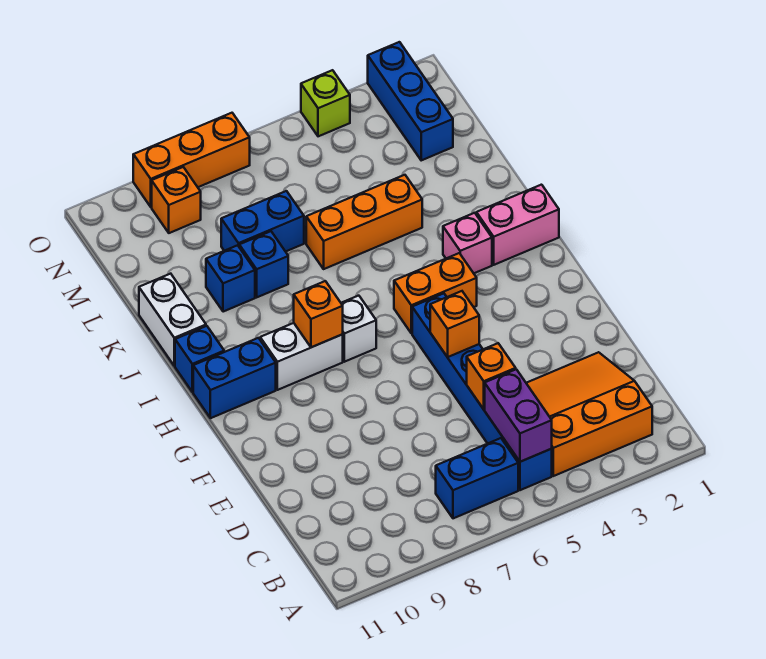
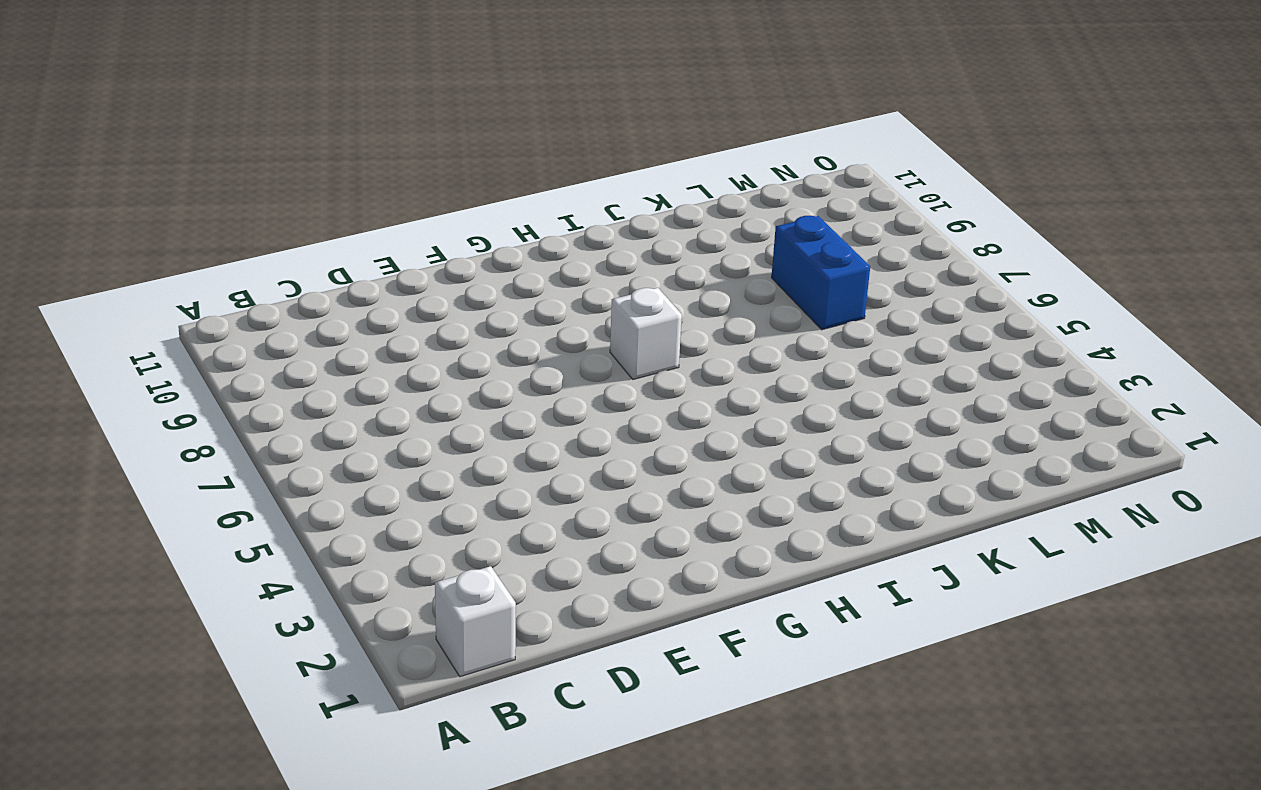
white brick B1 level 1 -> none
none -> orange slope B2:D4 level 1 top B
none -> blue brick B5:G5 level 1
none -> blue brick B6:B7 level 1

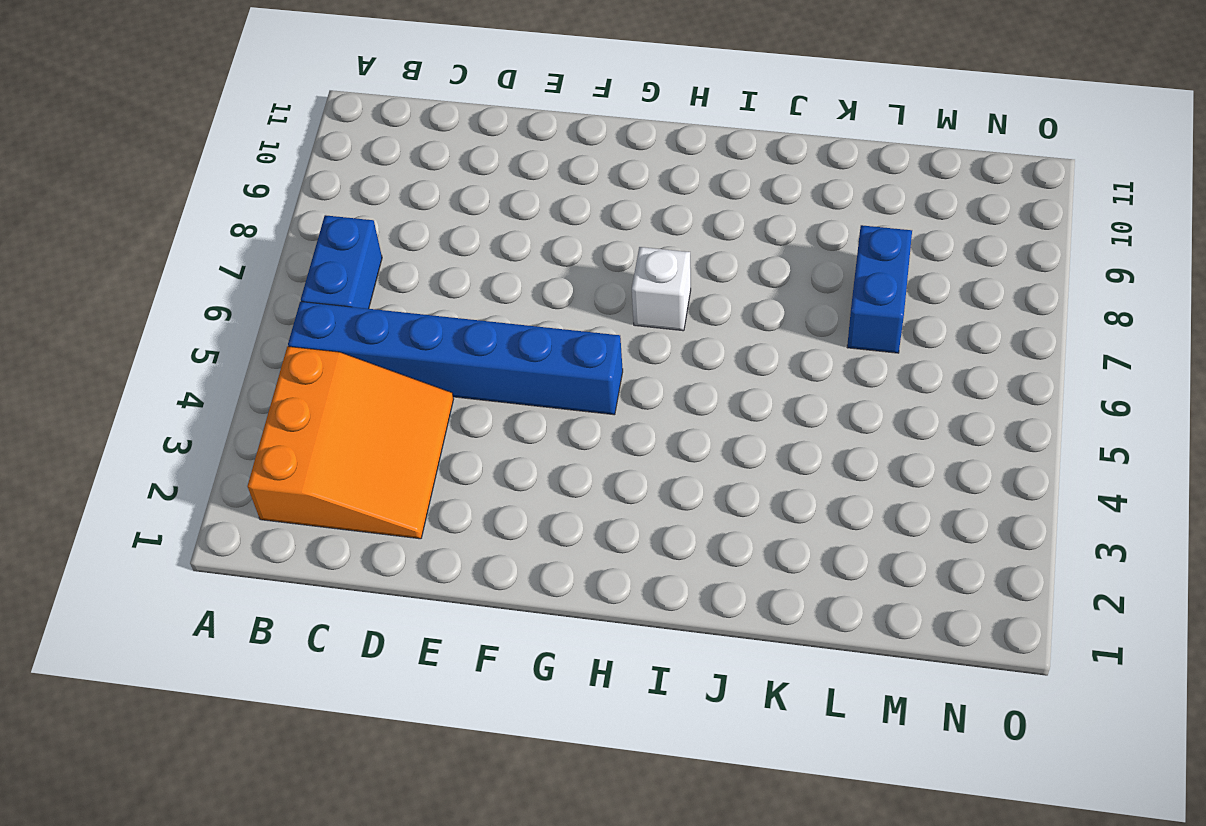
none -> orange brick H4:H5 level 1
none -> white brick H8:H9 level 1
none -> blue brick H10:H11 level 1

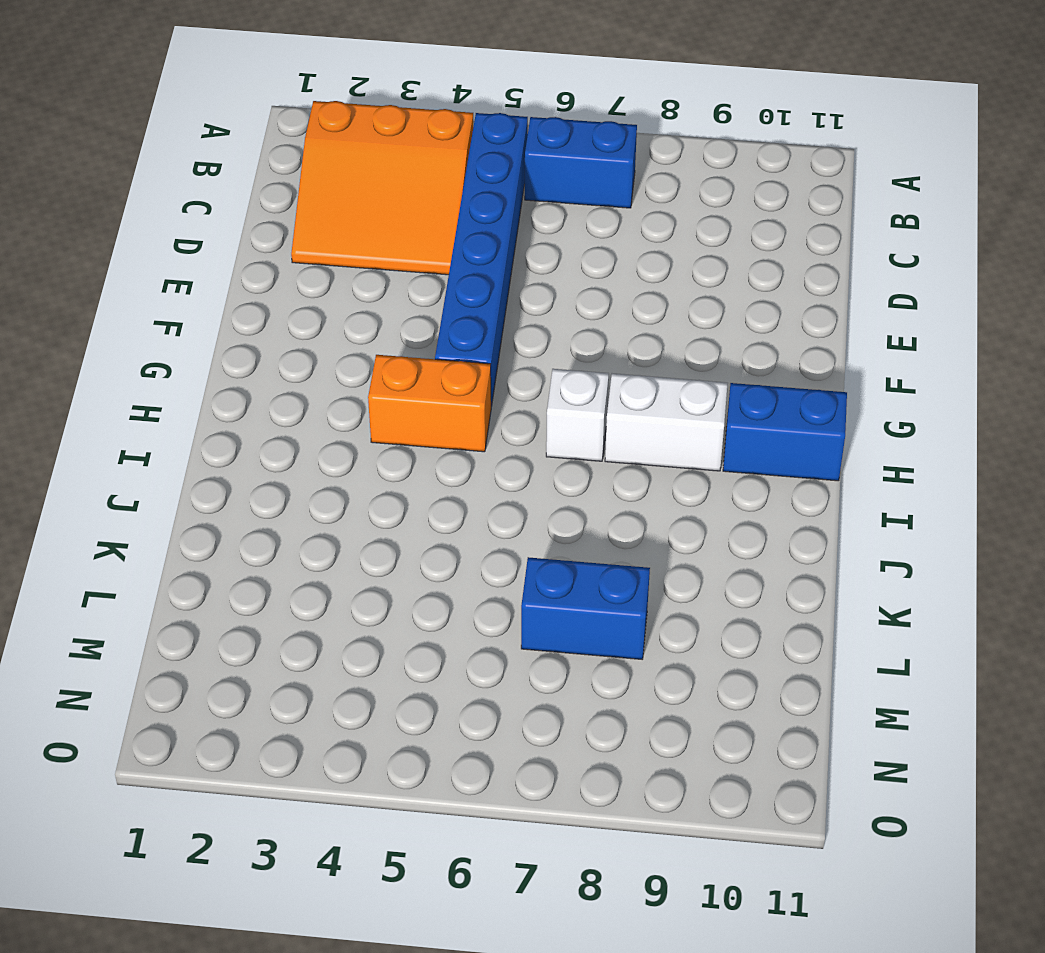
none -> pink brick I1:I2 level 1
none -> pink brick I3 level 1
none -> blue brick I11 level 1

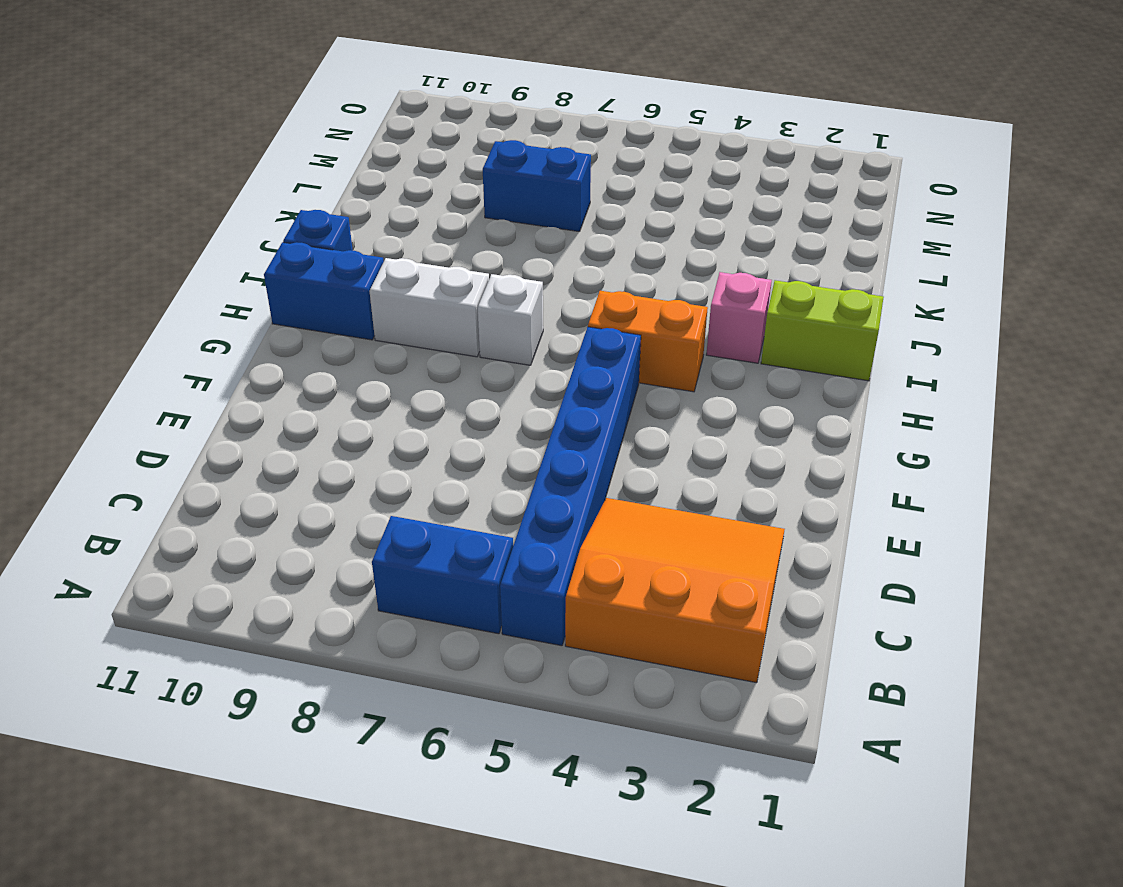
lime brick I1:I2 level 1 -> pink brick I1:I2 level 1
none -> white brick J11:K11 level 1
none -> orange brick K4:K6 level 1
none -> blue brick K8 level 1

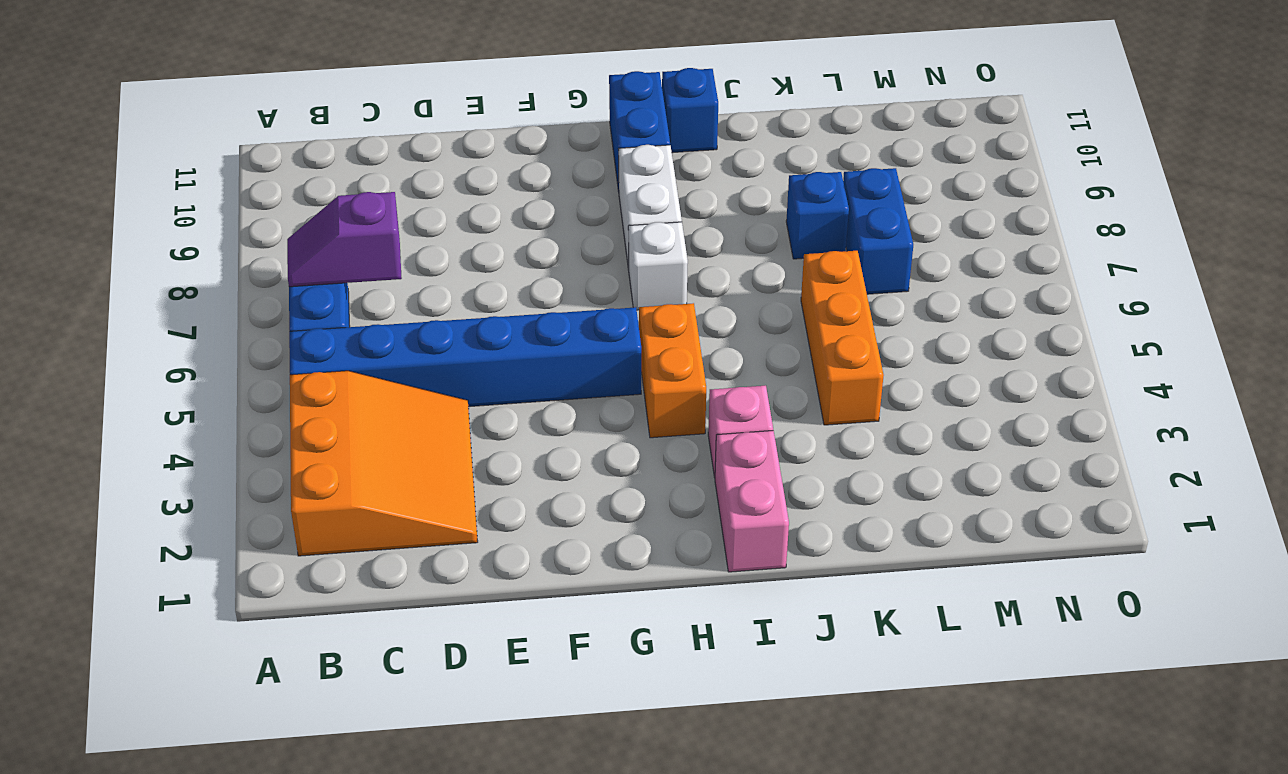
purple slope B7:C7 level 2 top C -> none
none -> white brick J11:K11 level 1
none -> blue brick K9 level 1
none -> blue brick M2:O2 level 1

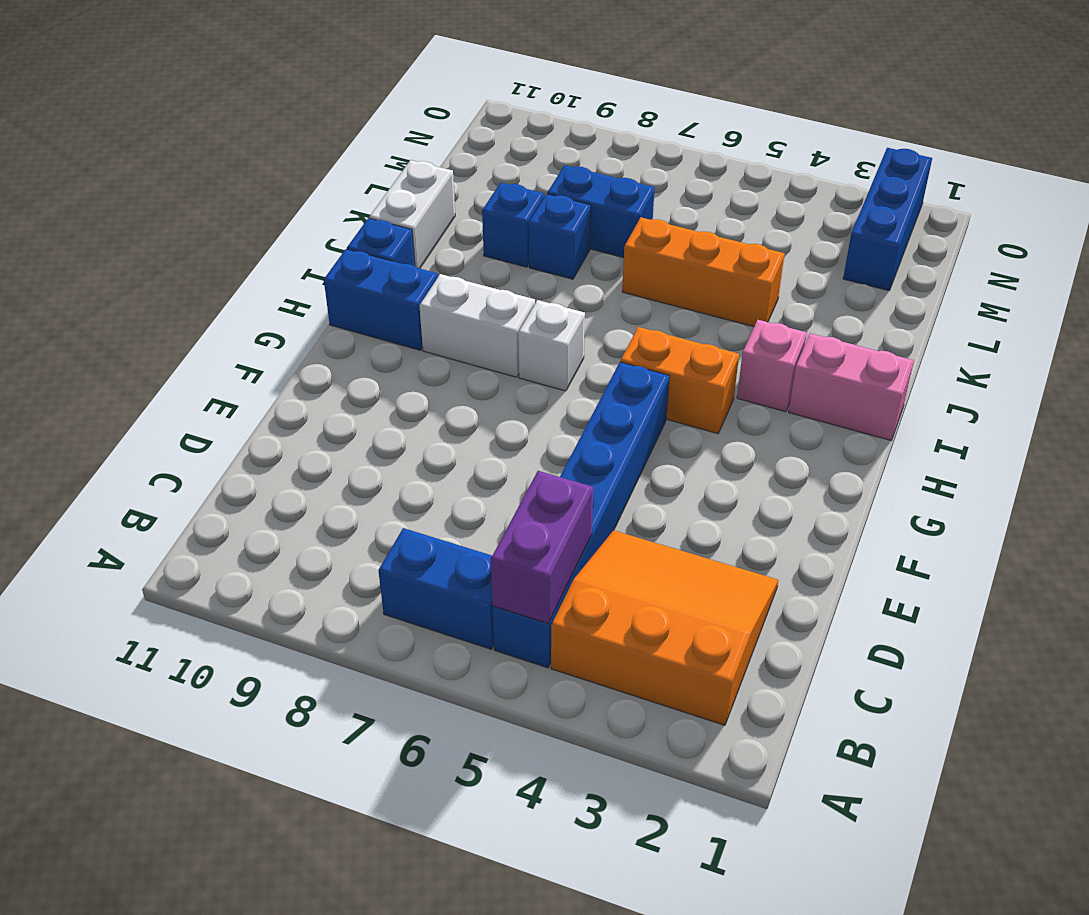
none -> orange brick N9 level 1
none -> lime brick O4 level 1
none -> orange brick O7:O9 level 1

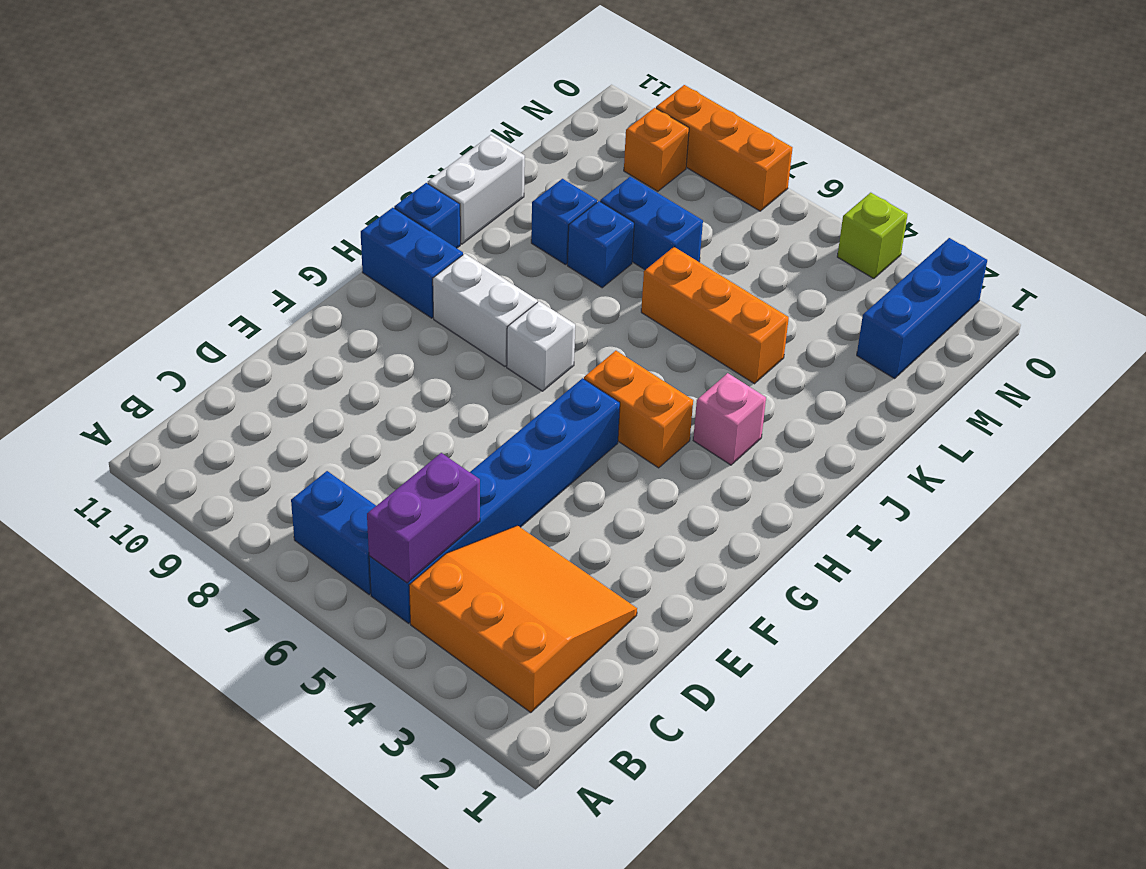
none -> pink brick I1:I2 level 1
none -> orange brick D5 level 2
none -> orange brick F5 level 2

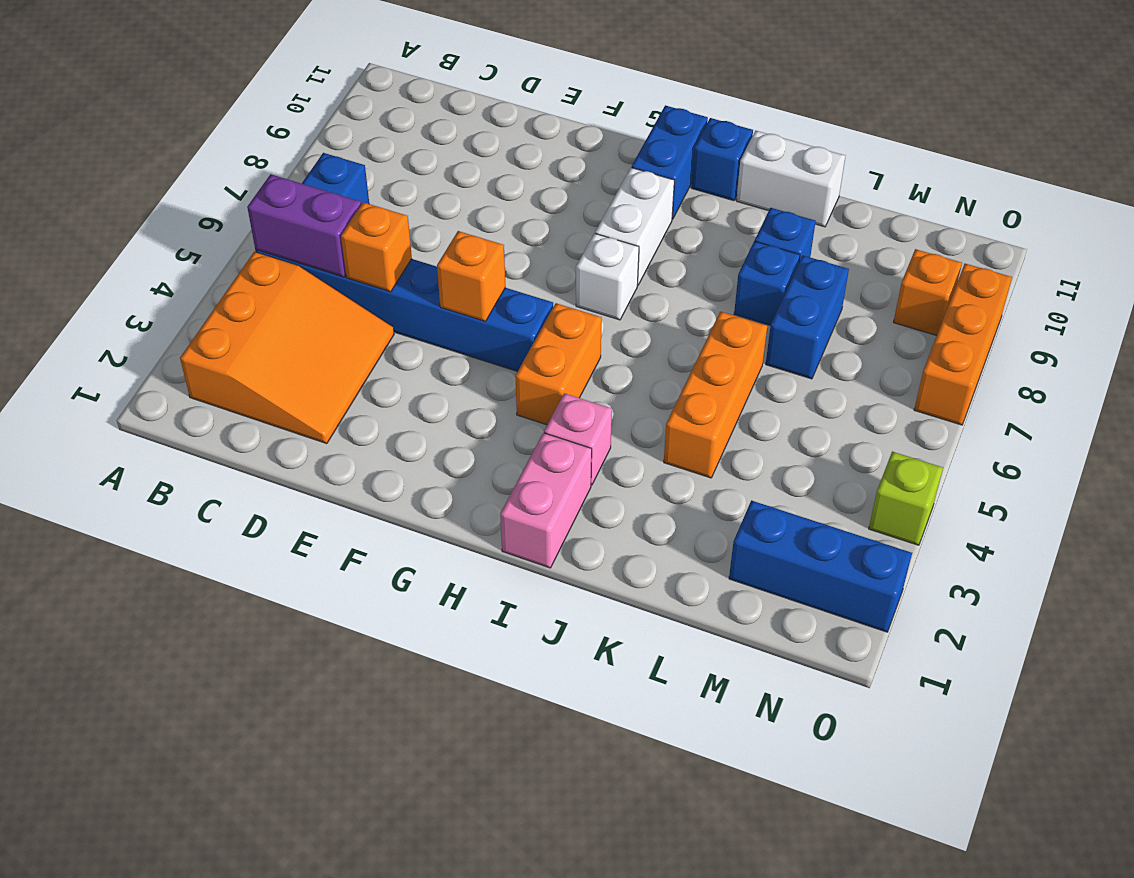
none -> orange brick H8 level 2

